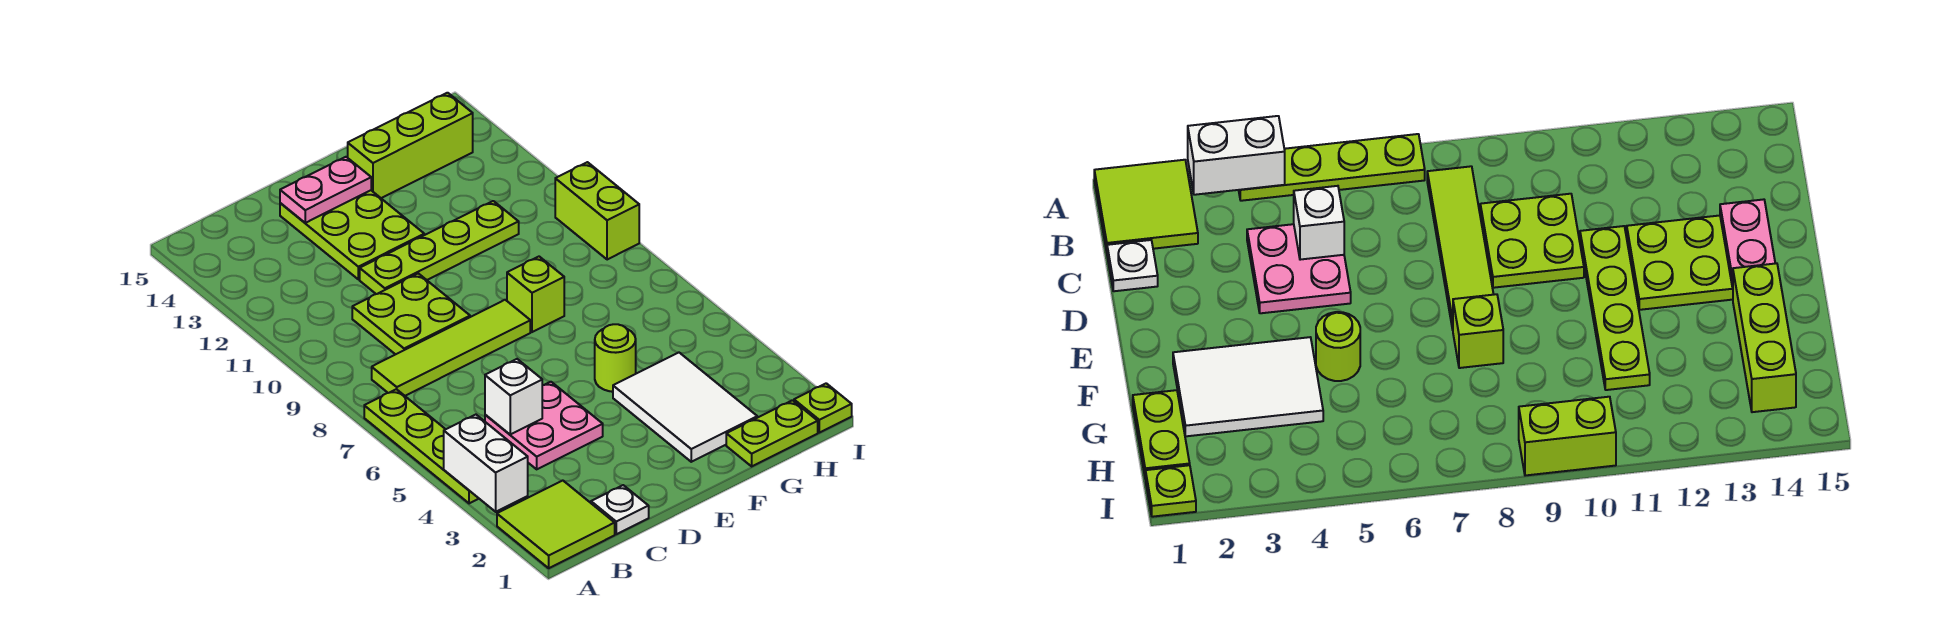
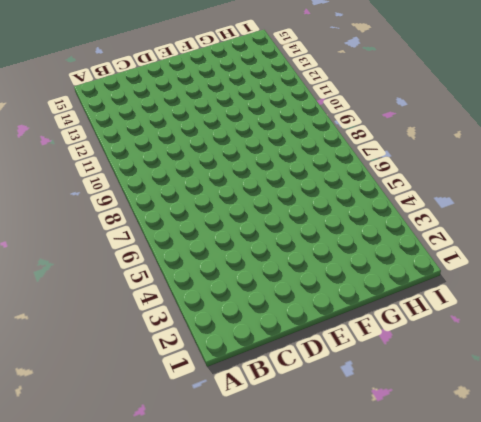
none -> lime tile A1:B2 level 1
none -> lime plate A4:A7 level 1
none -> lime tile B8:E8 level 1

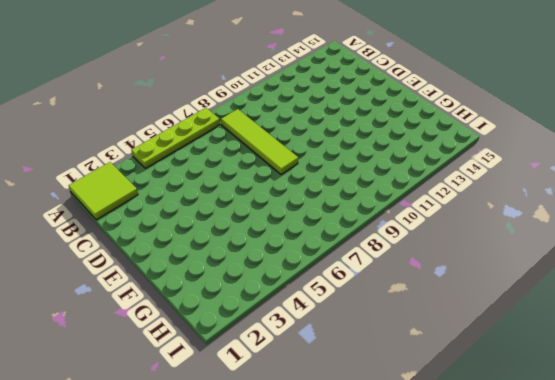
none -> white plate C1 level 1
none -> pink plate C4:D5 level 1
none -> lime plate C9:D10 level 1

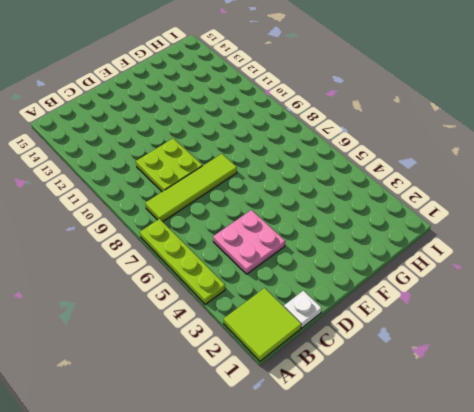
none -> lime plate D11:G11 level 1
none -> lime plate D12:E14 level 1
none -> white tile F2:G4 level 1

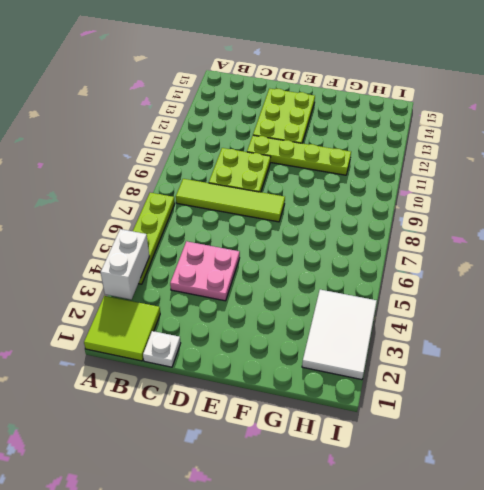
white tile H2:I4 level 1 -> white tile F2:G4 level 1
none -> lime round brick F5 level 1
none -> lime brick F8 level 1
none -> lime brick F14:H14 level 1

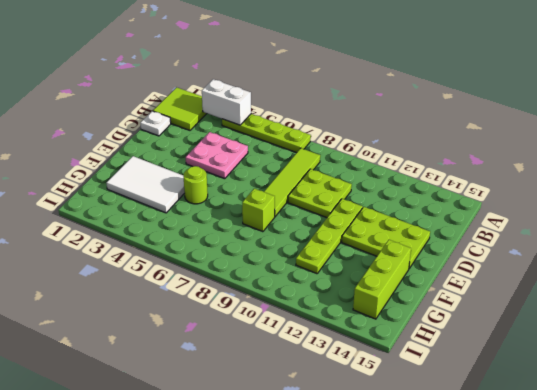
none -> lime plate G1:H1 level 1
none -> lime plate I1 level 1
none -> lime brick I9:I10 level 1

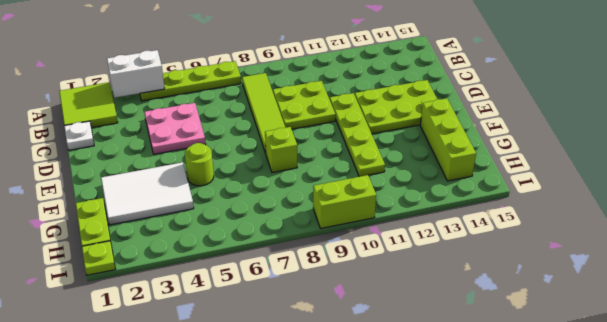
none -> white brick C5 level 2
none -> pink plate D14:E14 level 2

